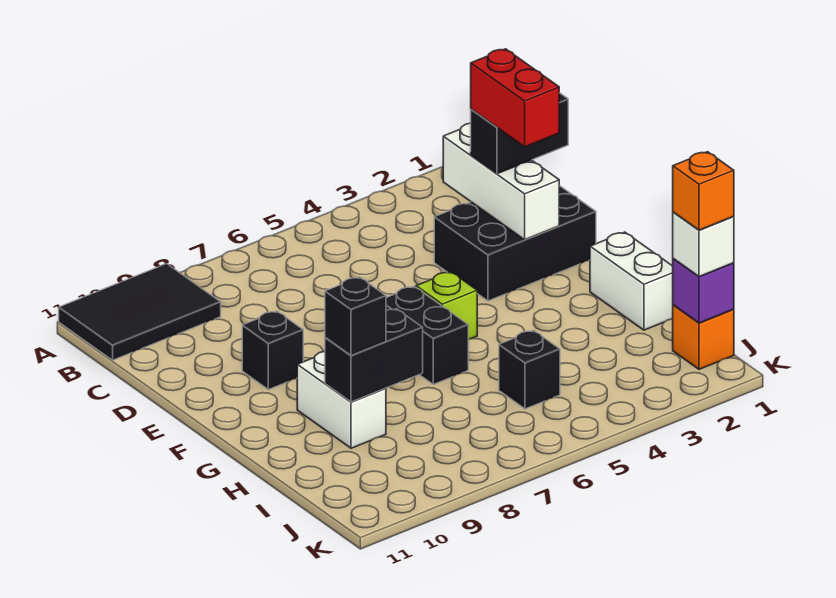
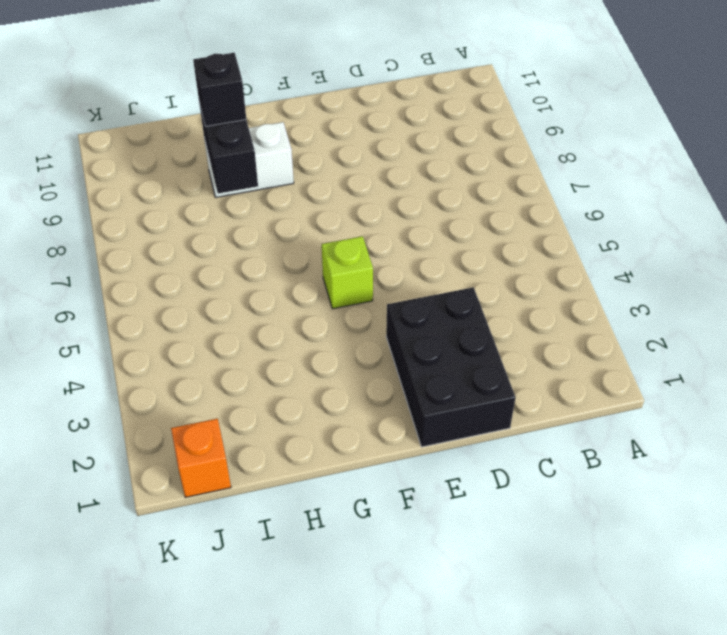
none -> black tile A9:B11 level 1
none -> black brick E9 level 1
none -> black brick F6:G6 level 1

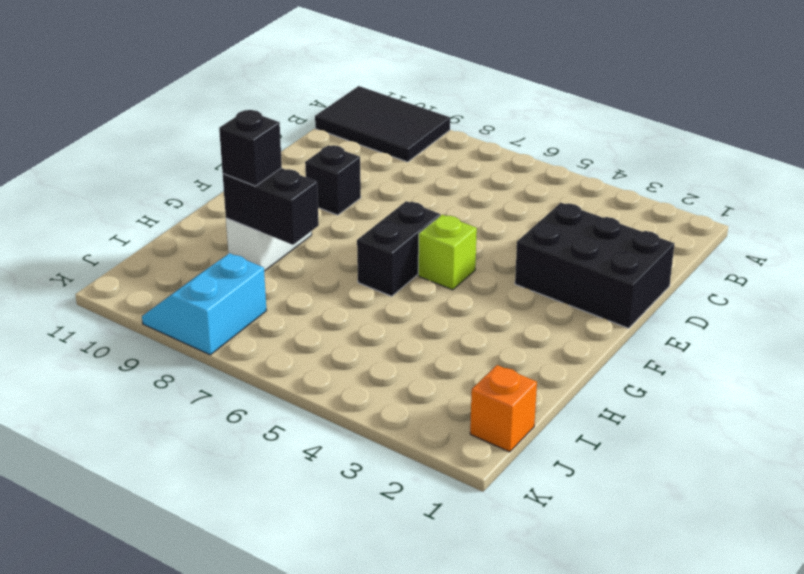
cyan slope J8:K9 level 1 top 8 -> none
none -> white brick G1:H1 level 1
none -> black brick I5 level 1
none -> white brick C2:E2 level 2

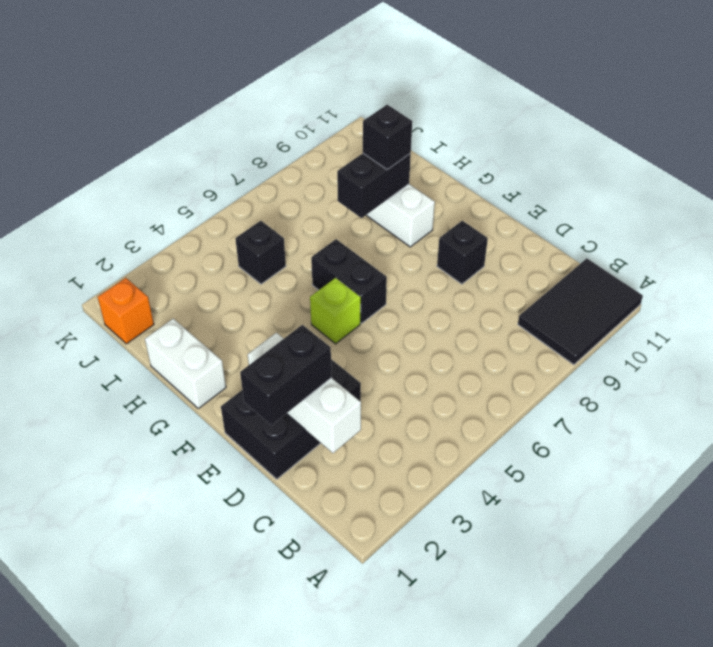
none -> purple brick J1 level 2
none -> white brick J1 level 3
none -> red brick D2:E2 level 4

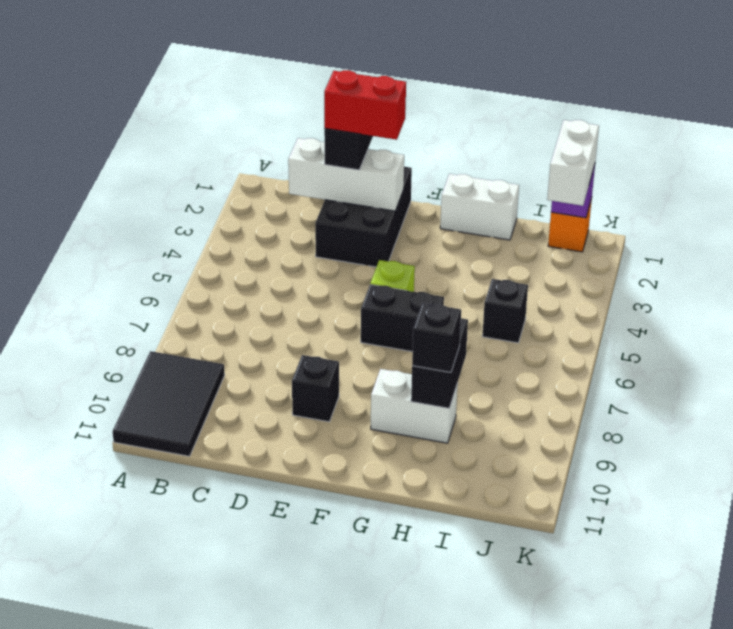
white brick J1:J2 level 3 -> white brick J1 level 3
none -> orange brick J1 level 4

